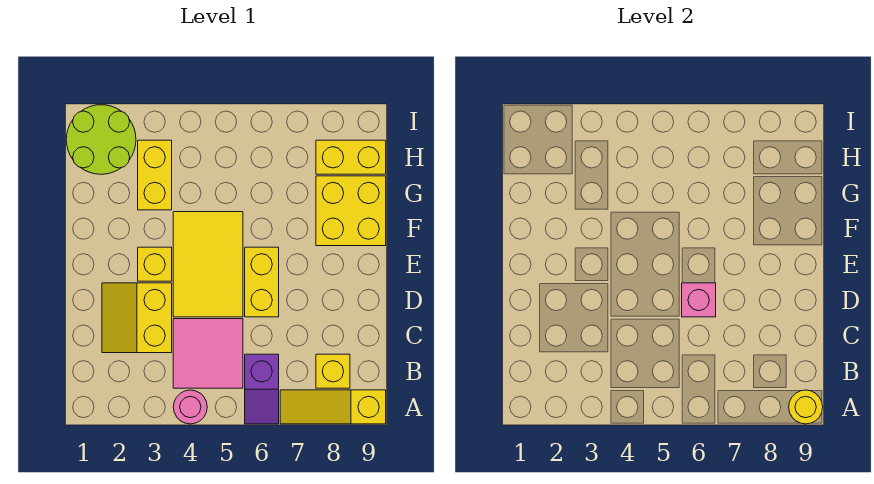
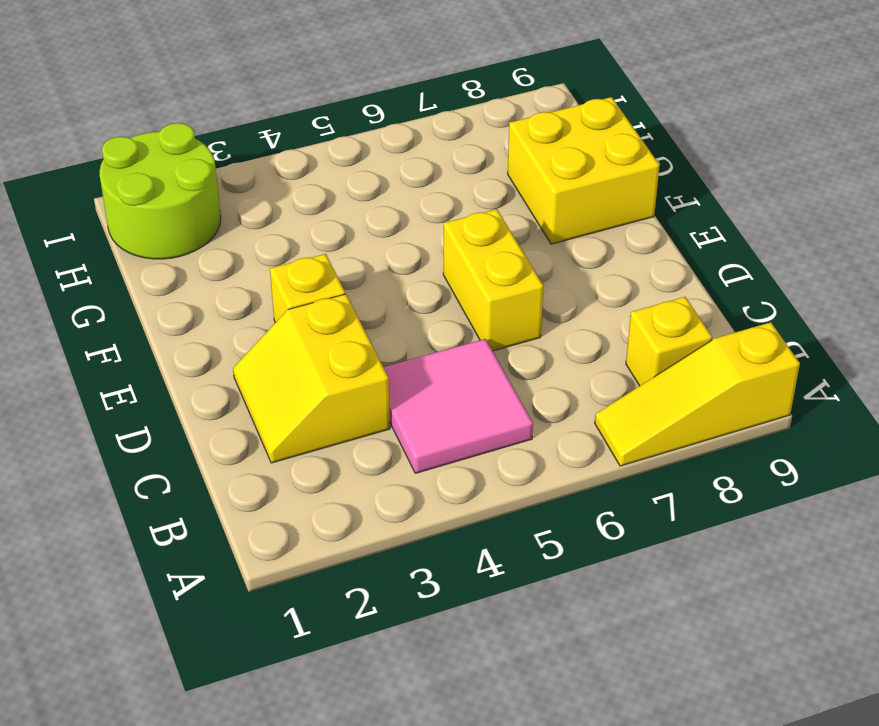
none -> pink round brick A4 level 1
none -> purple slope A6:B6 level 1 top B
none -> yellow tile D4:F5 level 1

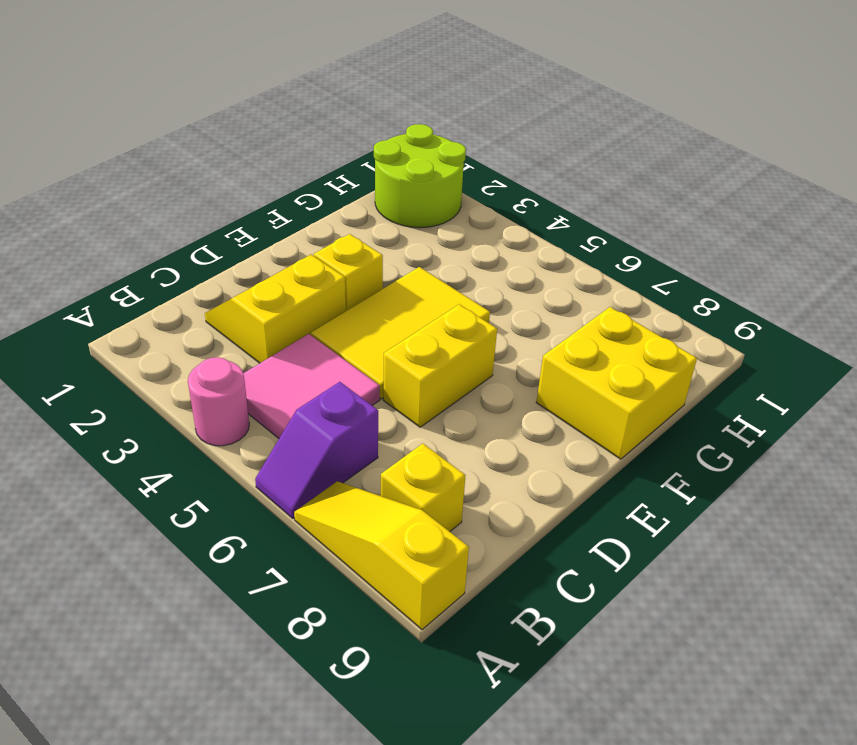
none -> yellow brick G3:H3 level 1
none -> yellow brick H8:H9 level 1
none -> yellow round brick A9 level 2

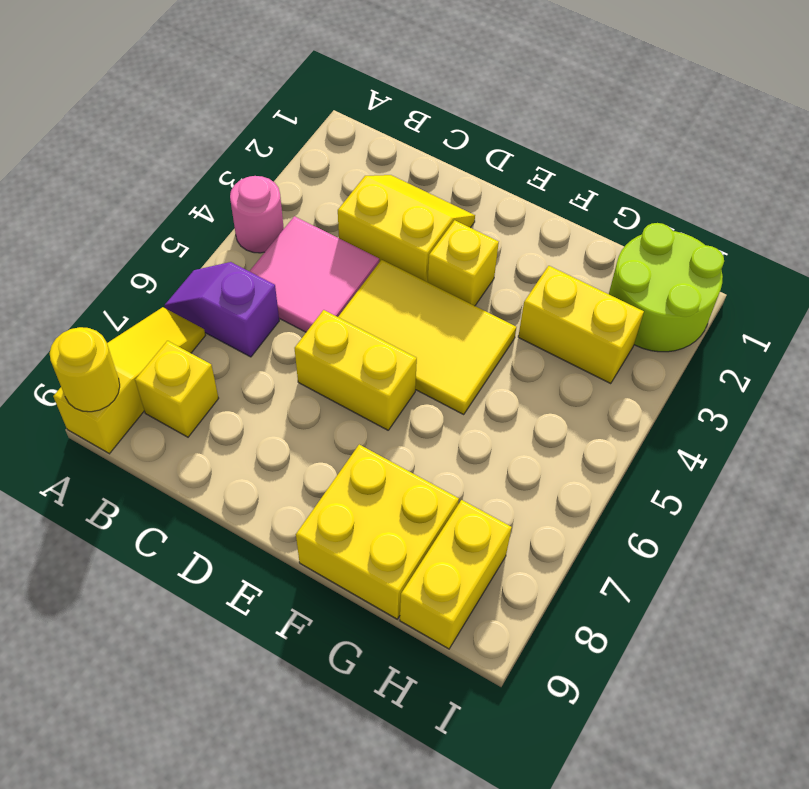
none -> pink brick D6 level 2

